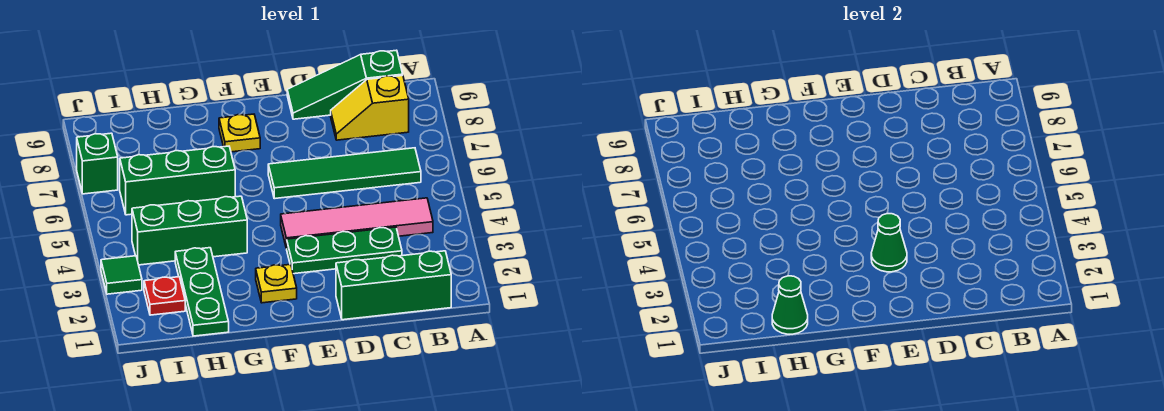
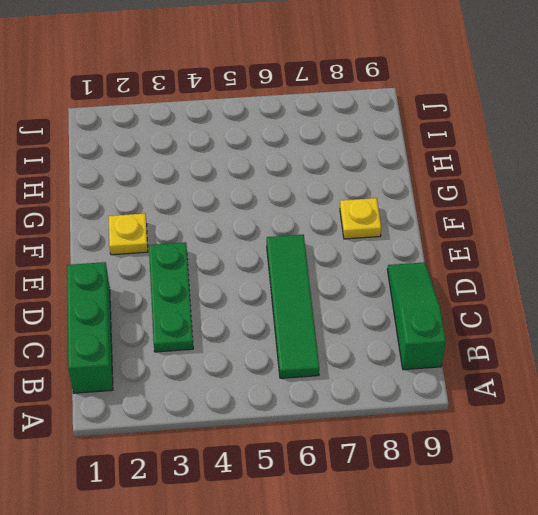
none -> pink tile B4:E4 level 1
none -> yellow slope B8:C8 level 1 top B
none -> green brick G4:I4 level 1

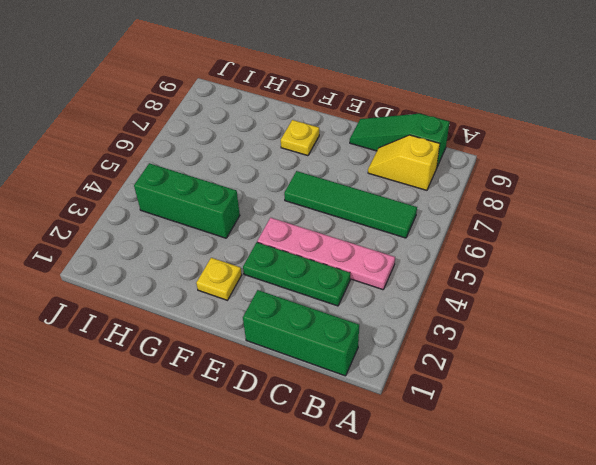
pink plate B4:E4 level 1 -> pink tile B4:E4 level 1
none -> green brick G6:I6 level 1
none -> green plate H1:H3 level 1
none -> red plate I2 level 1

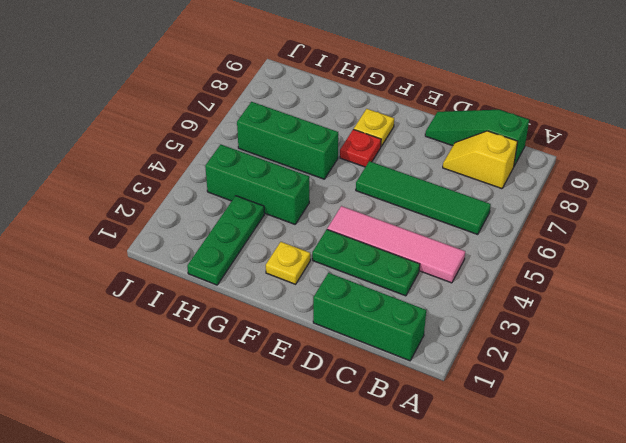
red plate F7 level 1 -> red plate I2 level 1
none -> green tile J3 level 1
none -> green brick J7 level 1
none -> green cone E3 level 2

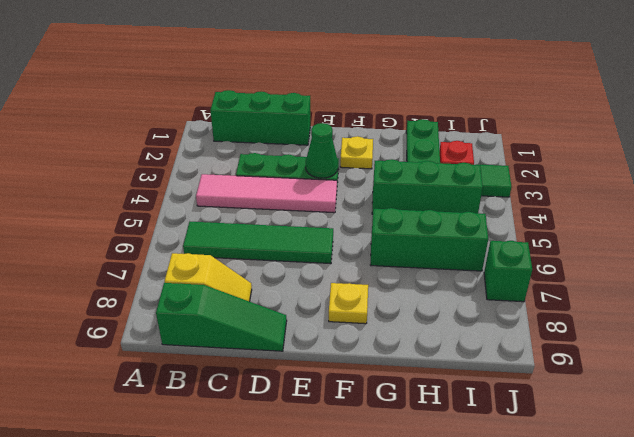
none -> green cone H1 level 2

